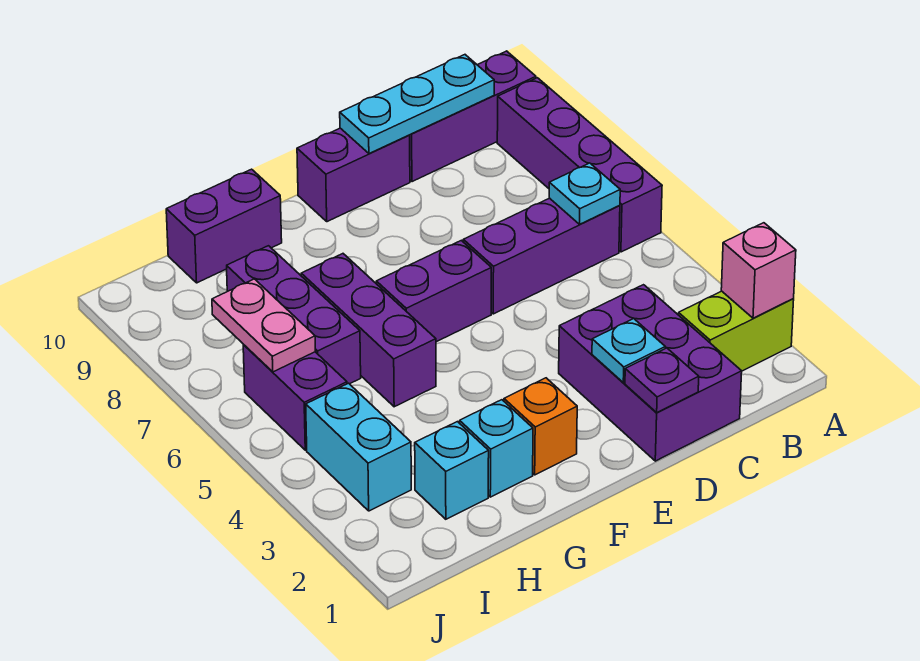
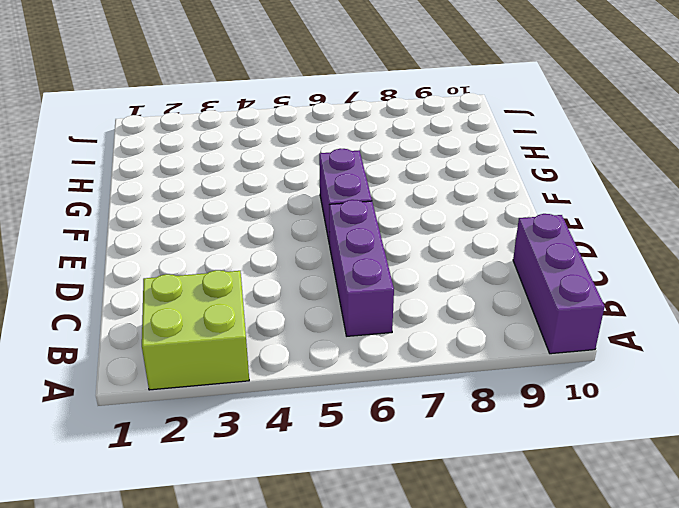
lime brick A2:B3 level 1 -> lime brick A2:B2 level 1
none -> purple brick A6:A9 level 1
none -> purple brick C1:D3 level 1
none -> purple brick D10:E10 level 1

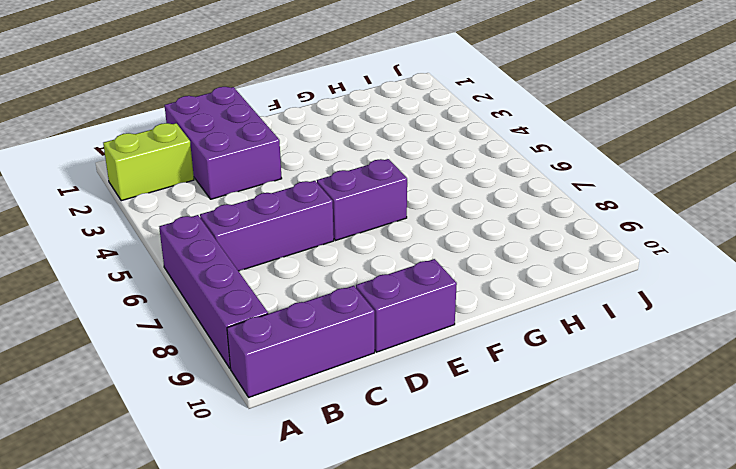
none -> orange brick F2 level 1
none -> cyan brick G2 level 1
none -> purple brick G5:G7 level 1

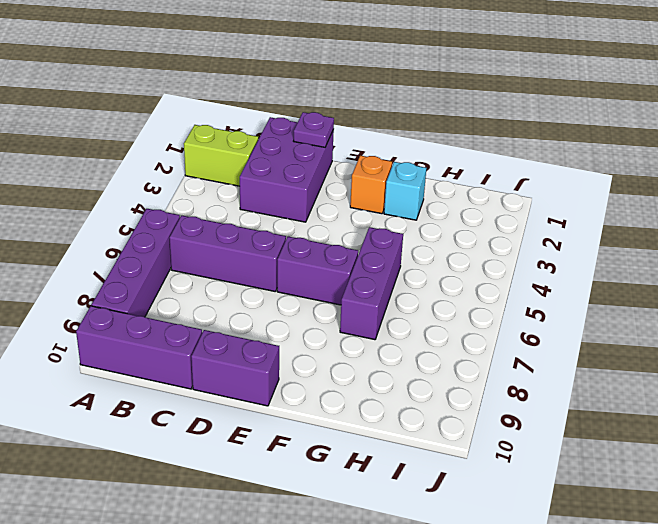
none -> purple brick G10:H10 level 1
none -> cyan brick H2 level 1
none -> purple brick H6:H8 level 1

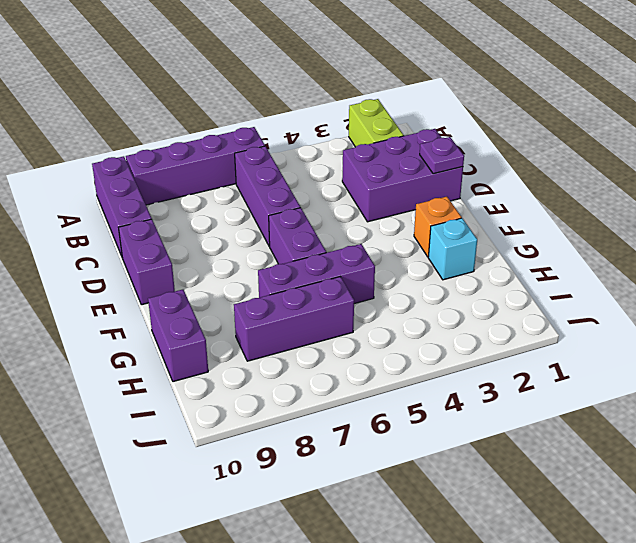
none -> cyan brick H2 level 1
none -> cyan brick I3:I4 level 1
none -> purple brick I5:I6 level 1

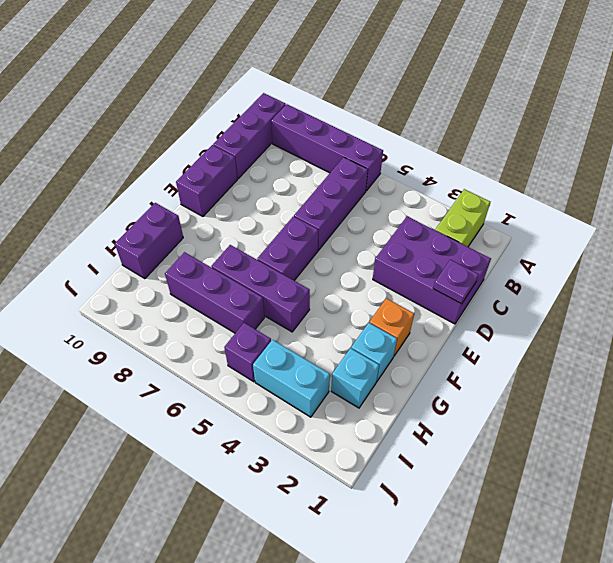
purple brick I5 level 1 -> purple brick I5:I6 level 1
none -> pink brick A2 level 2
none -> cyan plate B6 level 2
none -> cyan plate B10:D10 level 2

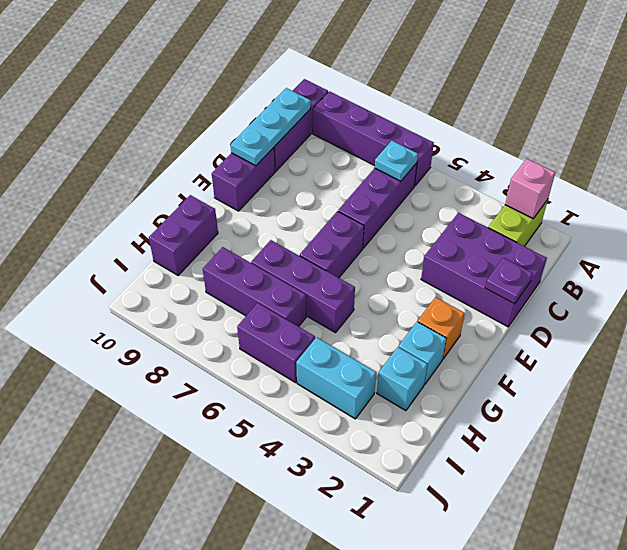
none -> cyan plate D2 level 2
none -> pink plate I6:I7 level 2

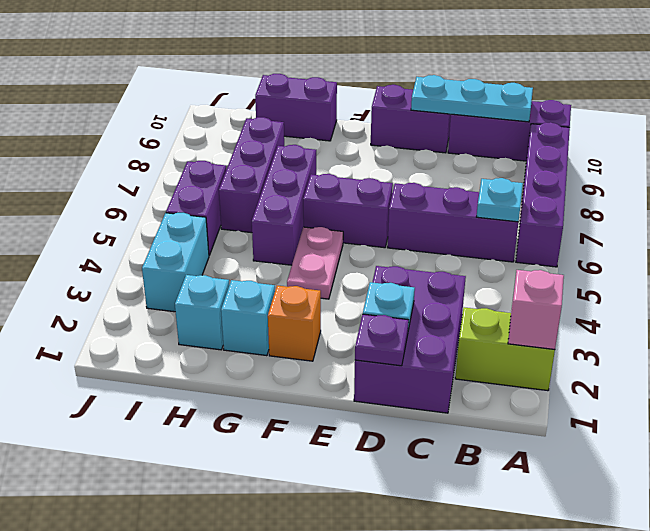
pink plate F4:F5 level 1 -> pink plate I6:I7 level 2

